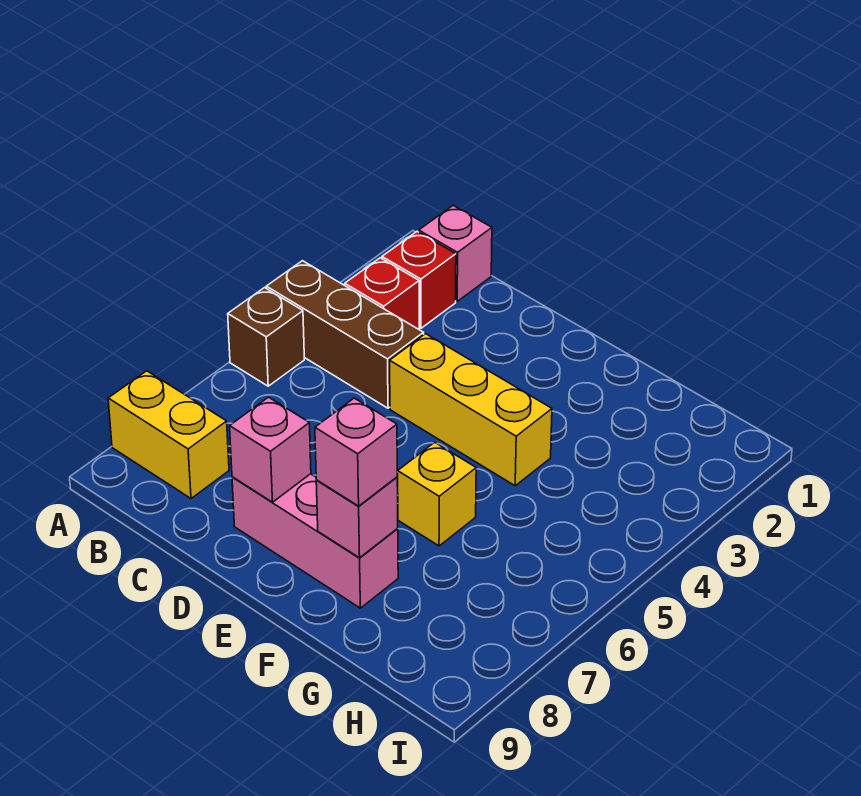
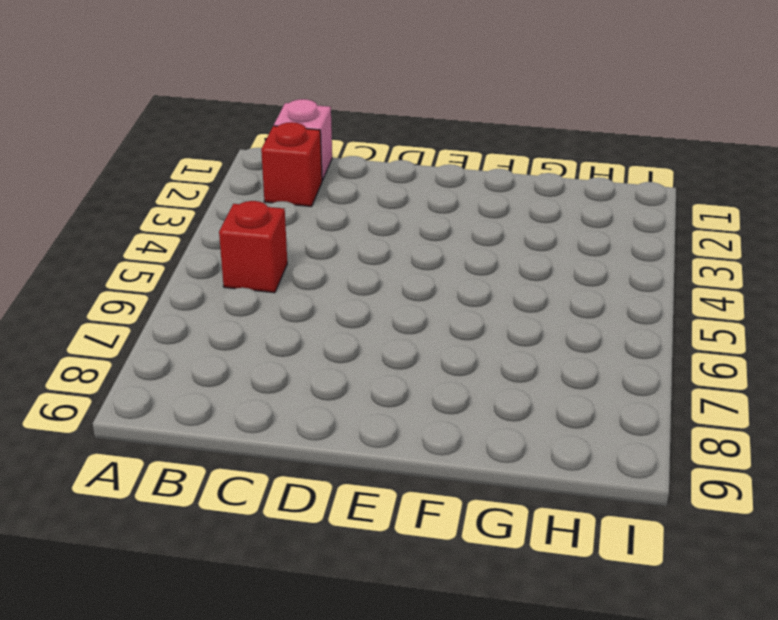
red brick B5 level 1 -> red brick B3 level 1
none -> brown brick A4:C4 level 1
none -> brown brick A5 level 1
none -> yellow brick A8:B8 level 1

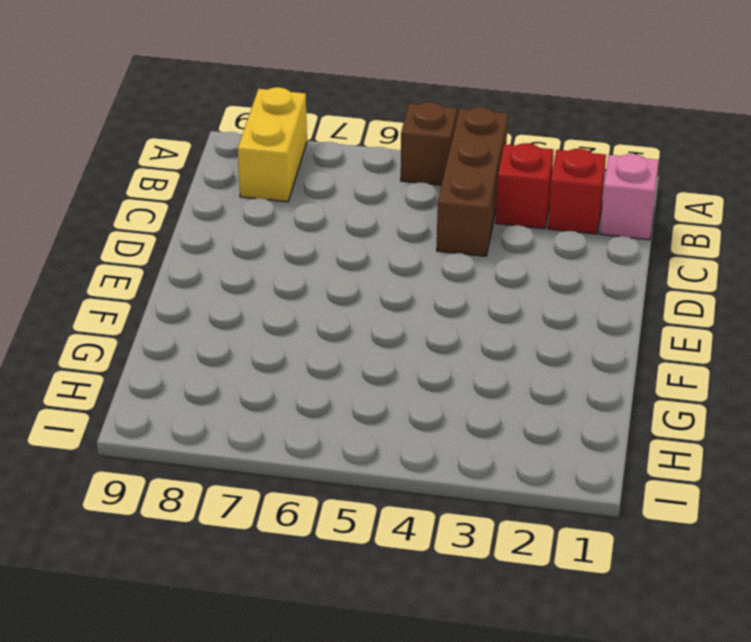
none -> yellow brick D4:F4 level 1
none -> pink brick D8:F8 level 1
none -> yellow brick F6 level 1

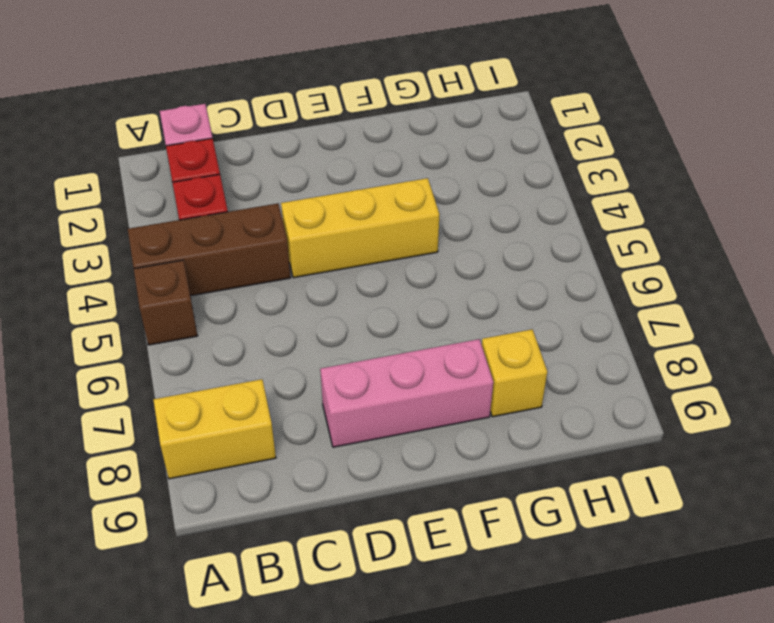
yellow brick G8 level 1 -> yellow brick F6 level 1
none -> pink brick D8 level 2
none -> pink brick F8 level 2
none -> pink brick F8 level 3

